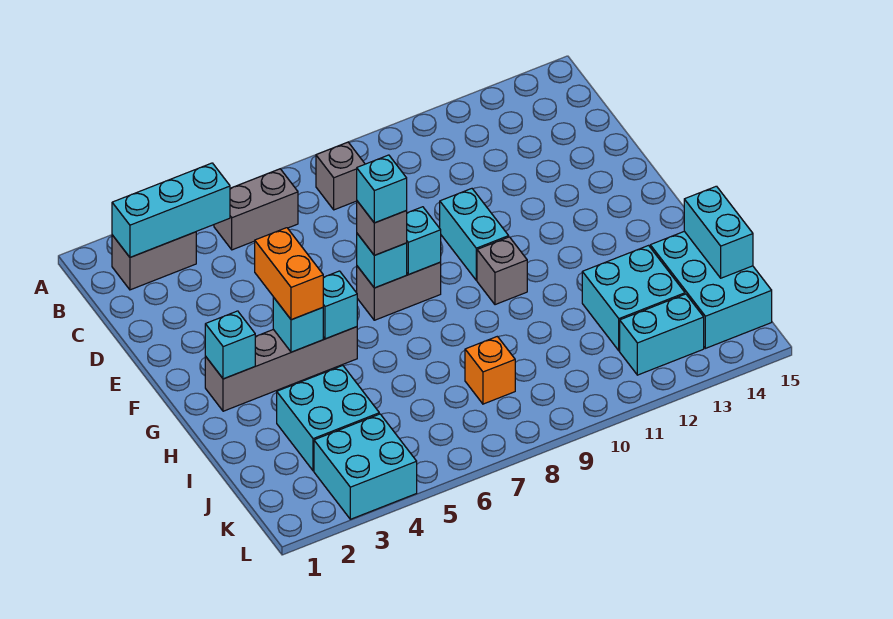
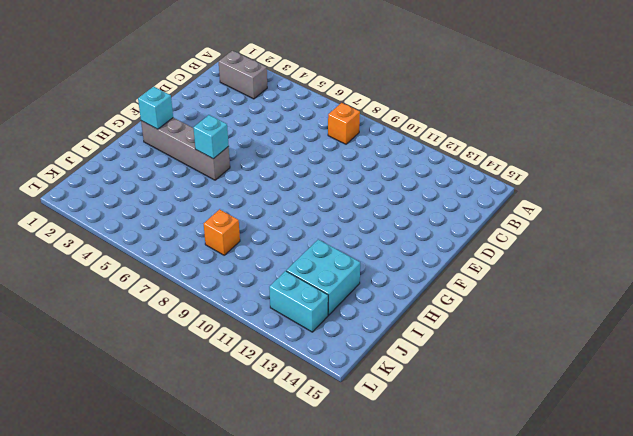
orange brick B8 level 1 -> grey brick B8 level 1
none -> grey brick B5:B6 level 1
none -> cyan brick E10:F10 level 1
none -> grey brick F7:F8 level 1

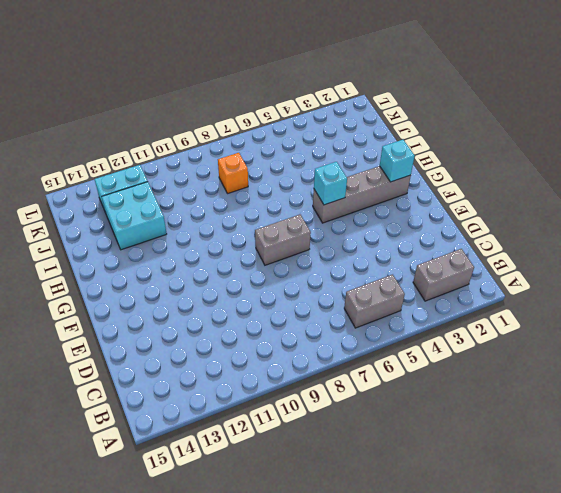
none -> grey brick B8 level 1
none -> cyan brick E10:F10 level 1
none -> grey brick G10 level 1

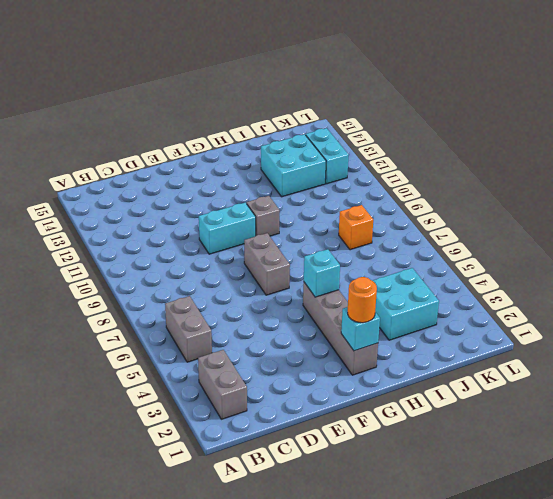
orange round brick G2 level 3 -> none
none -> grey brick B8 level 1
none -> cyan brick I14:K15 level 1
none -> cyan brick K3:L4 level 1

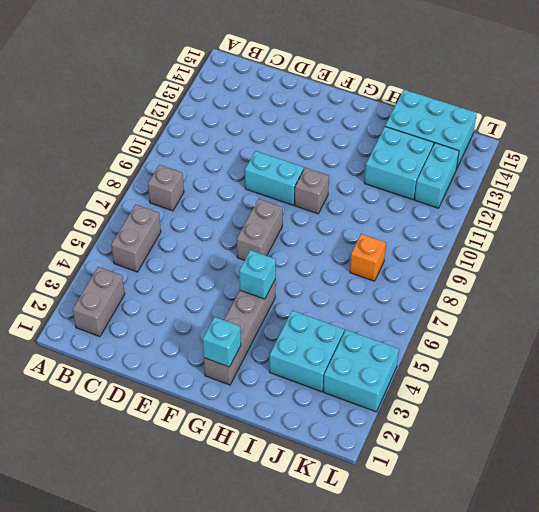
none -> cyan brick B2:B4 level 2
none -> cyan brick F7 level 2
none -> cyan brick F8 level 2

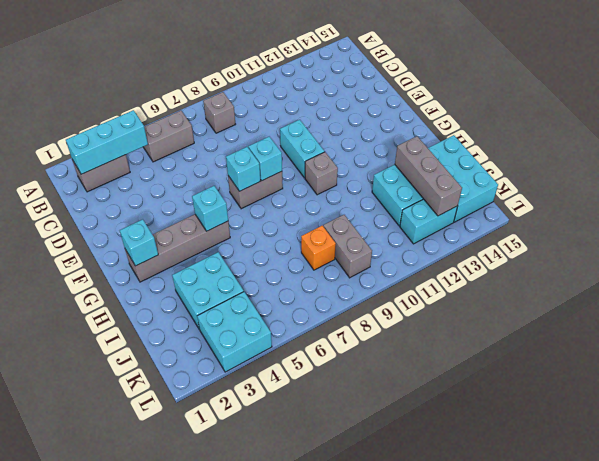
grey brick I13:K13 level 2 -> none
grey brick J9:K9 level 1 -> none
none -> cyan brick G4 level 2
none -> cyan brick I15:J15 level 2
none -> orange brick F4:G4 level 3

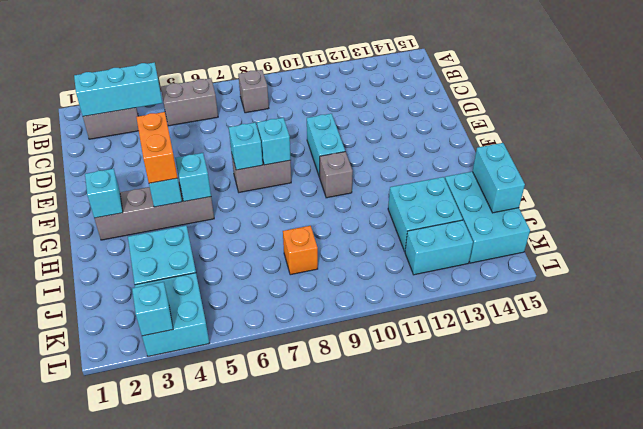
cyan brick L3 level 2 -> cyan brick F7 level 4
none -> grey brick F7 level 3

